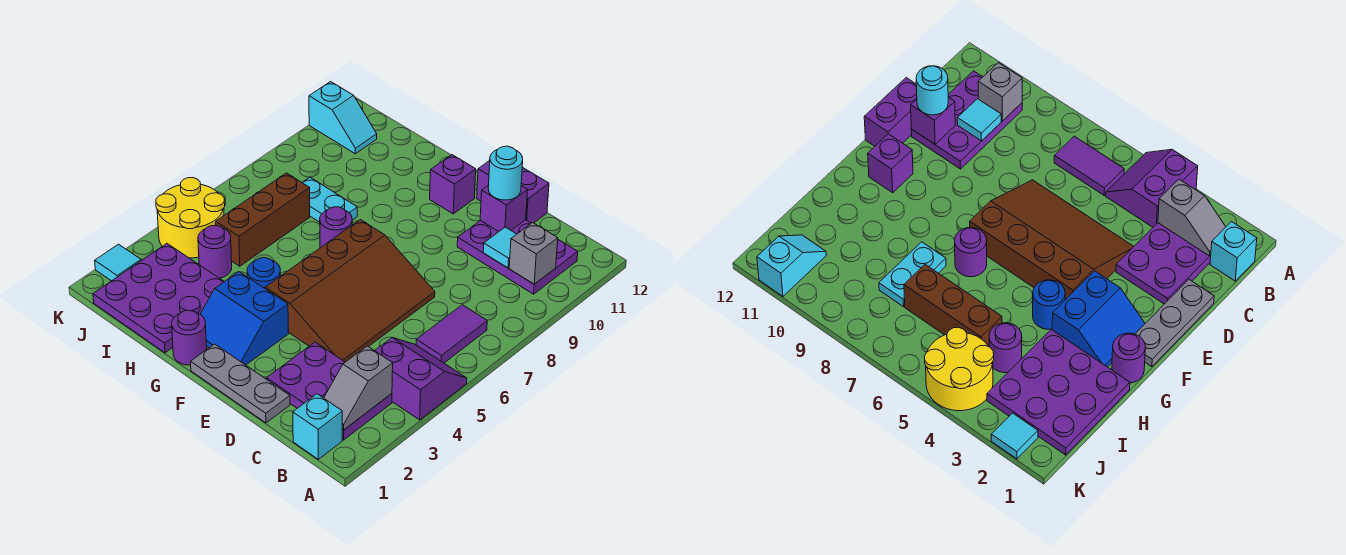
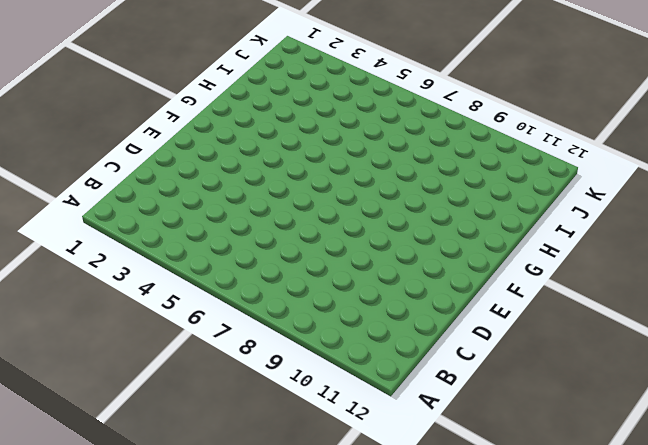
none -> purple slope A4:B5 level 1 top 4
none -> cyan brick B1 level 1
none -> purple plate B2:D3 level 1

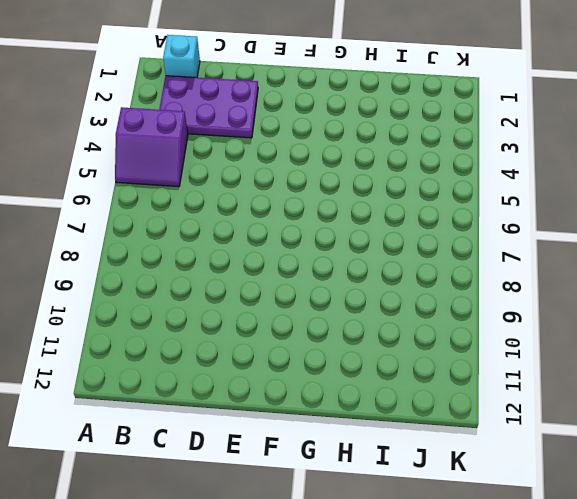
none -> purple tile B6:B7 level 1
none -> purple plate B10:D11 level 1
none -> grey plate D1:F1 level 1

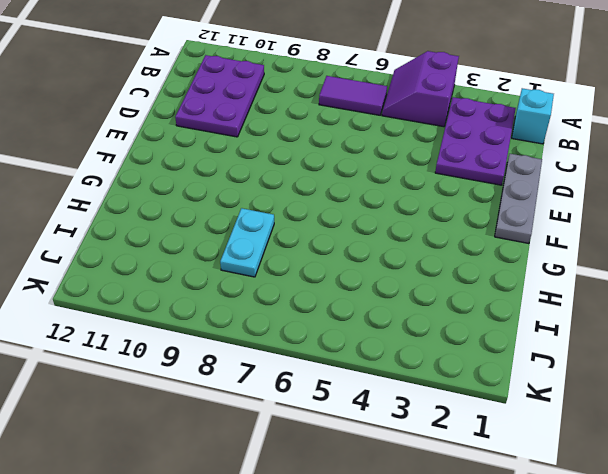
none -> brown slope D4:F7 level 1 top F
none -> purple brick D12:E12 level 1
none -> blue slope F2:G3 level 1 top 3

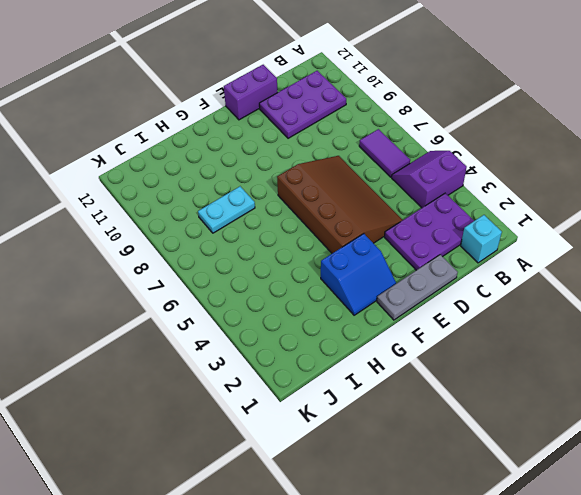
none -> purple brick F11 level 1
none -> purple round brick G1 level 1
none -> blue round brick G4 level 1

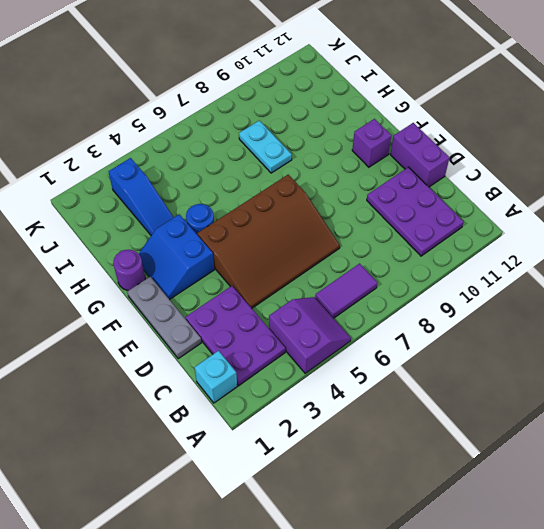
blue slope H3:J3 level 1 top J -> purple plate H1:J3 level 1
none -> purple round brick G7 level 1
none -> purple round brick I4 level 1
none -> brown brick I5:I7 level 1

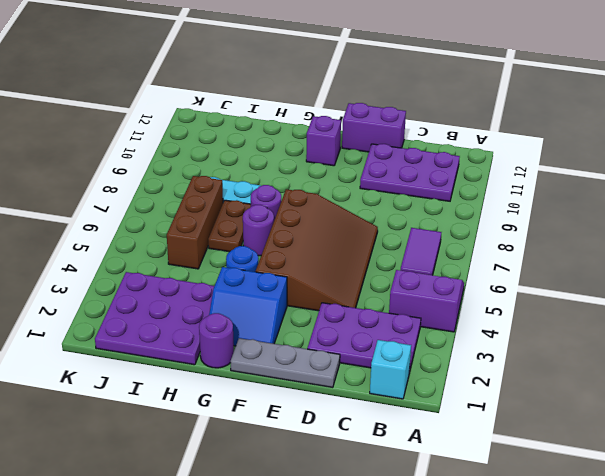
purple round brick G6 level 1 -> purple round brick I4 level 1
brown plate H6:H7 level 1 -> none
none -> yellow round brick J4:K5 level 1
none -> cyan slope J11:K11 level 1 top K
none -> cyan tile K2 level 1

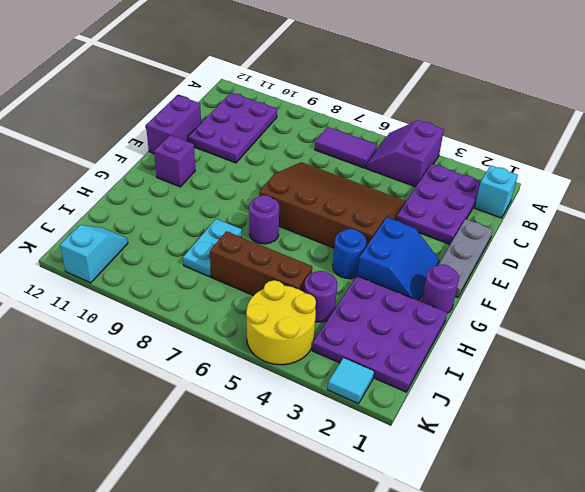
none -> grey slope B2:B3 level 2 top 3
none -> grey brick B10 level 2
none -> cyan tile C10 level 2

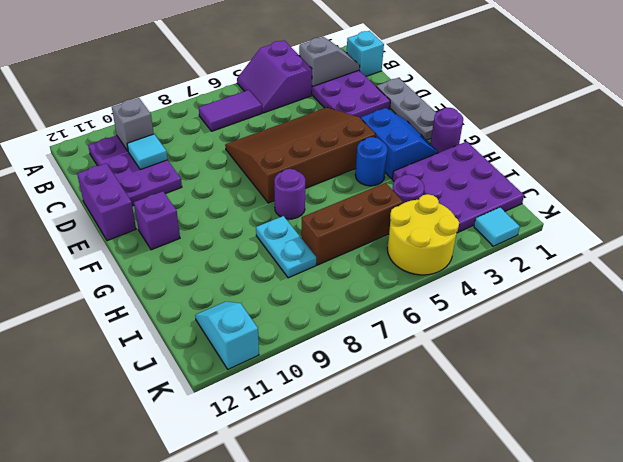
none -> purple brick D11 level 2
none -> cyan round brick D11 level 3

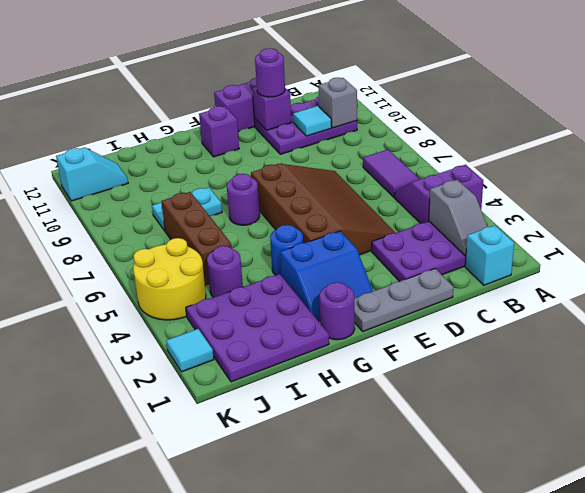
purple round brick D11 level 3 -> cyan round brick D11 level 3

